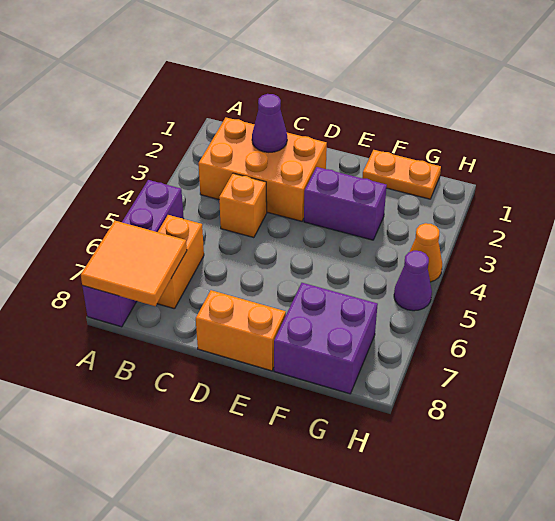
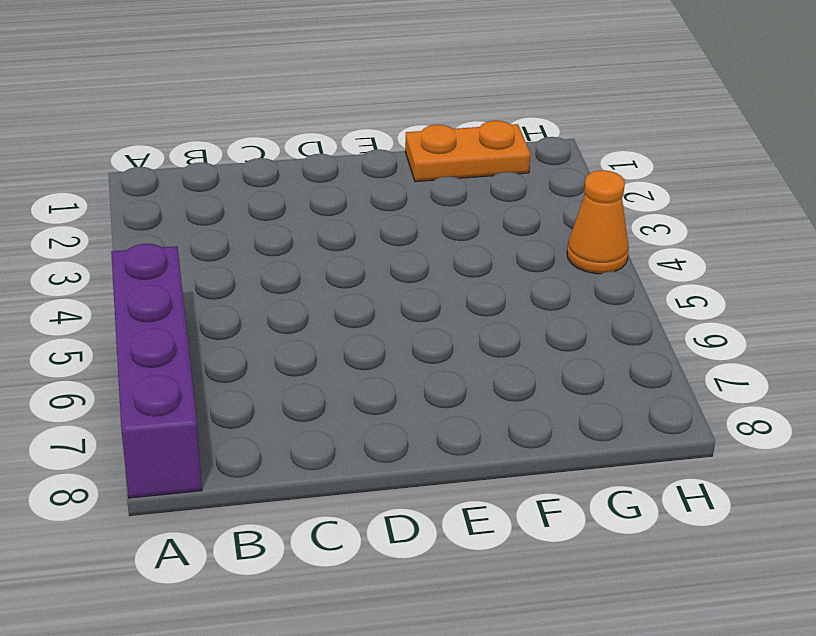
none -> orange brick B2:D3 level 1
none -> orange brick B6:B7 level 1
none -> orange brick C4 level 1

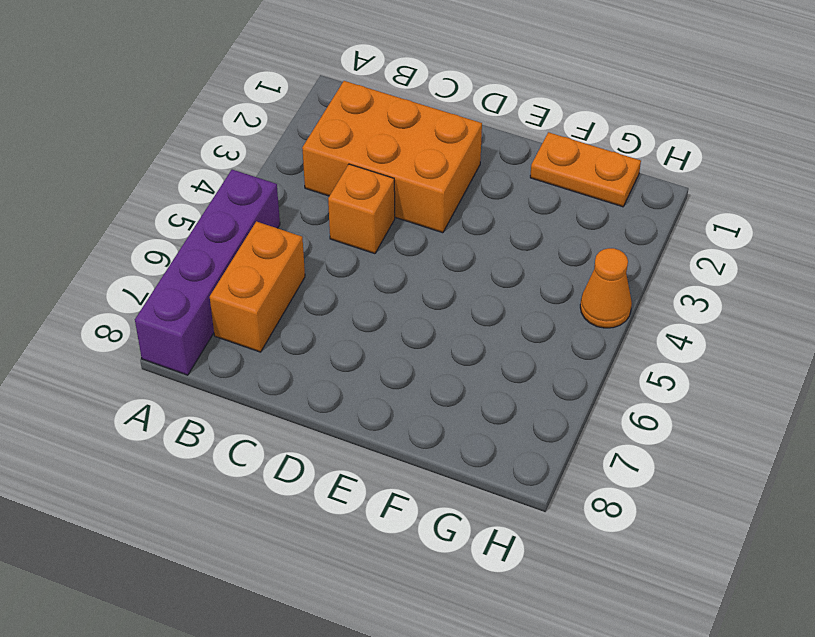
none -> orange brick D8:E8 level 1
none -> purple brick E3:F3 level 1
none -> purple brick F7:G8 level 1

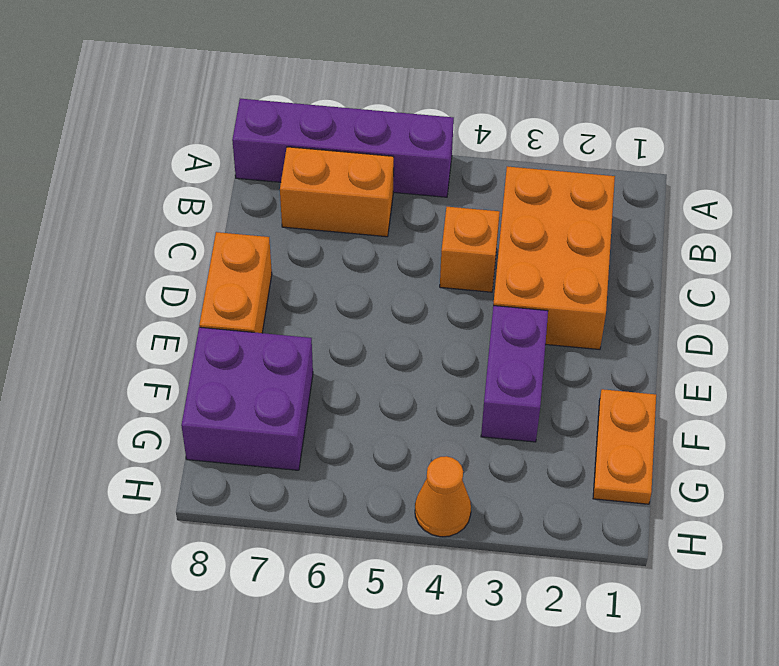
none -> purple cone H5 level 1
none -> orange tile A7:B8 level 2
none -> purple cone C2 level 2

